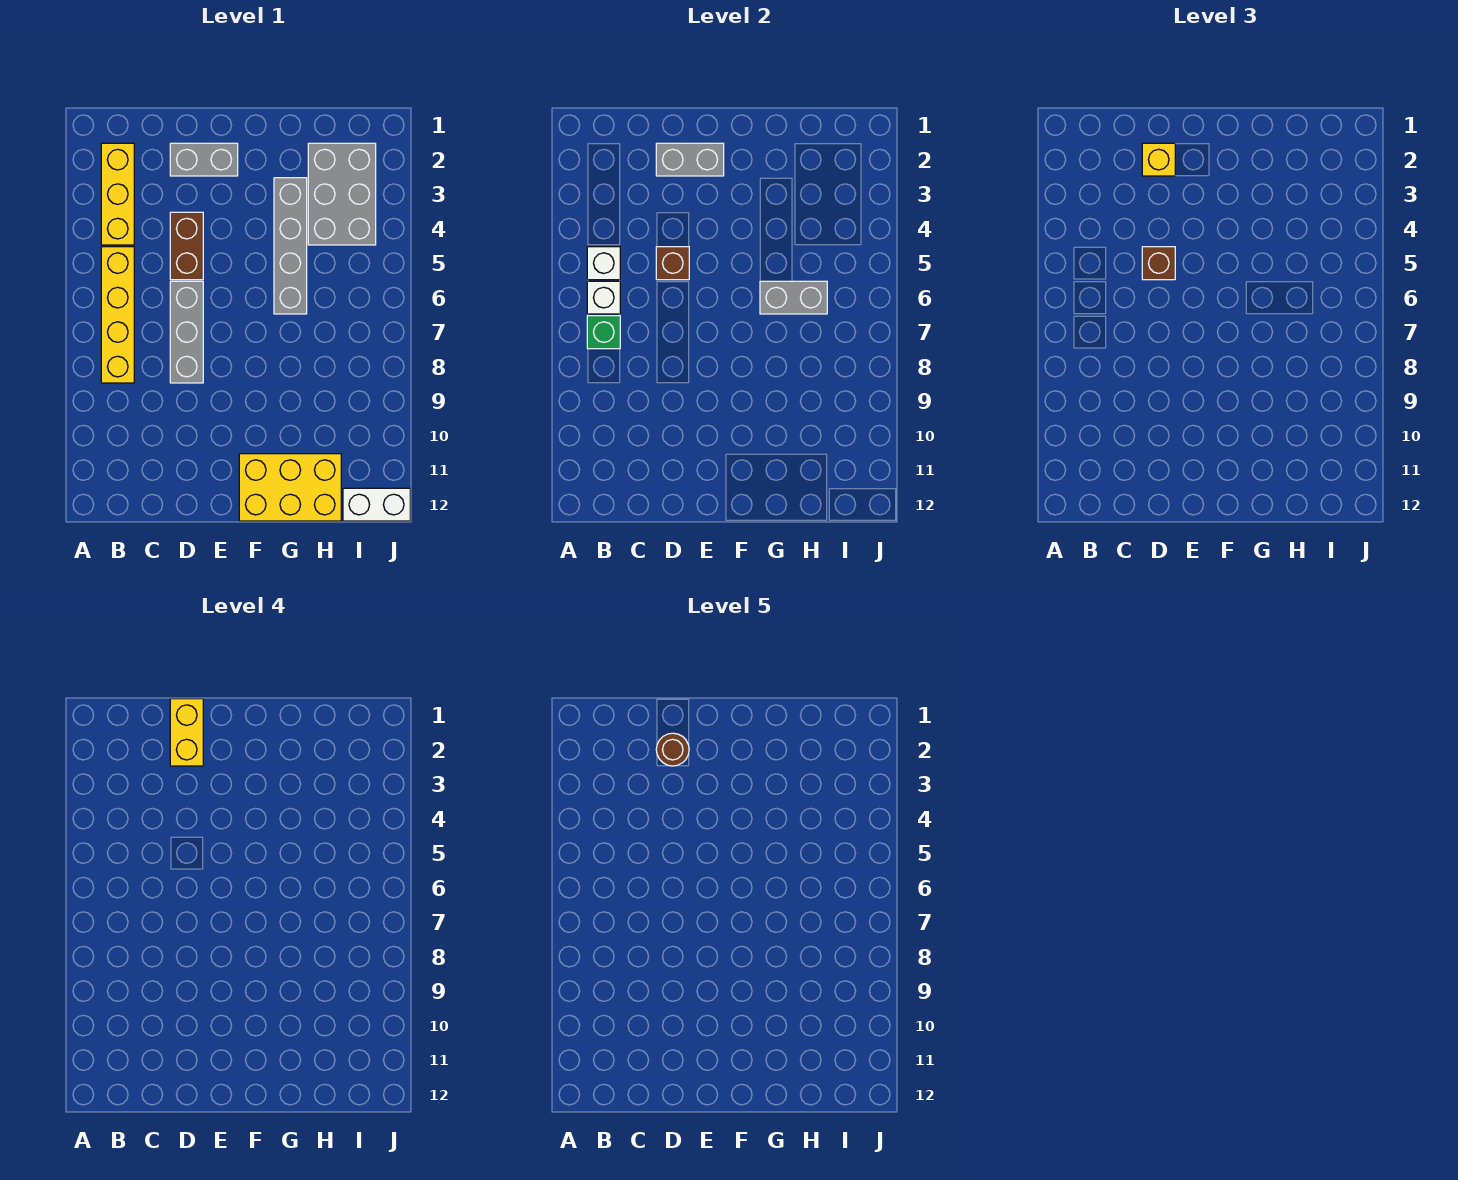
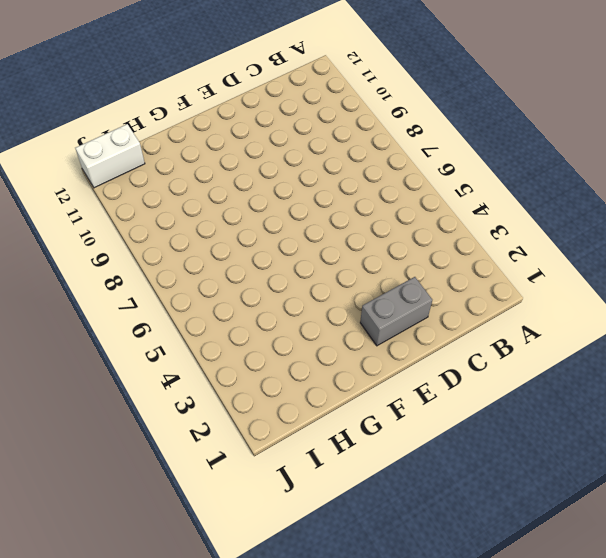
none -> yellow brick B2:B4 level 1
none -> yellow brick B5:B8 level 1
none -> brown brick D4:D5 level 1

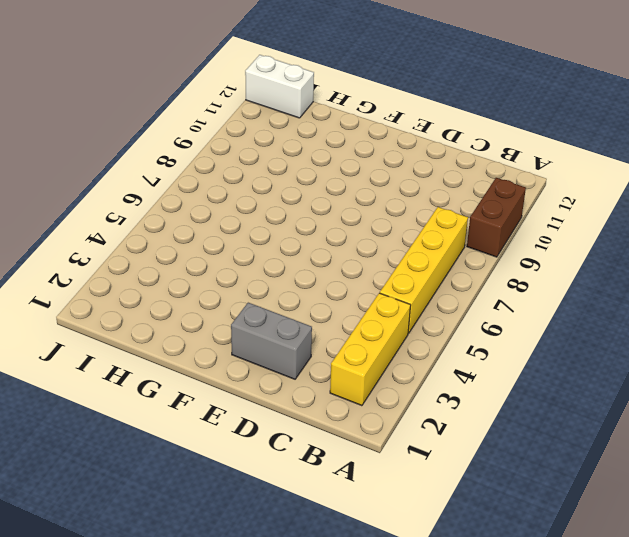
brown brick A9:A10 level 1 -> brown brick D4:D5 level 1
none -> grey brick D6:D8 level 1
none -> yellow brick F11:H12 level 1
none -> grey brick G3:G6 level 1

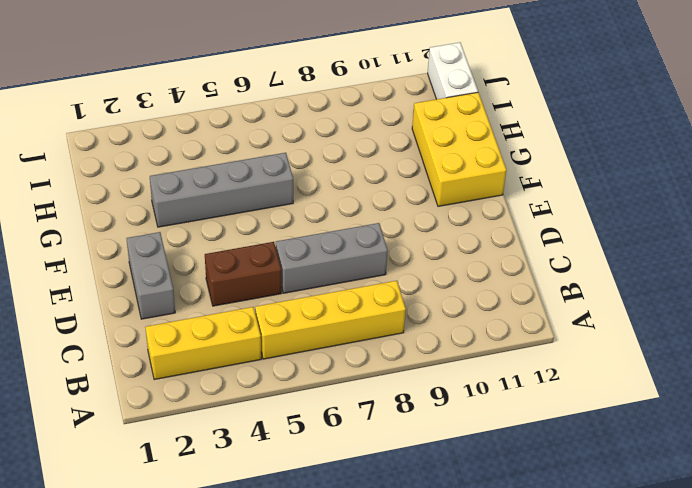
none -> grey brick H2:I4 level 1
none -> white brick B5 level 2
none -> white brick B6 level 2

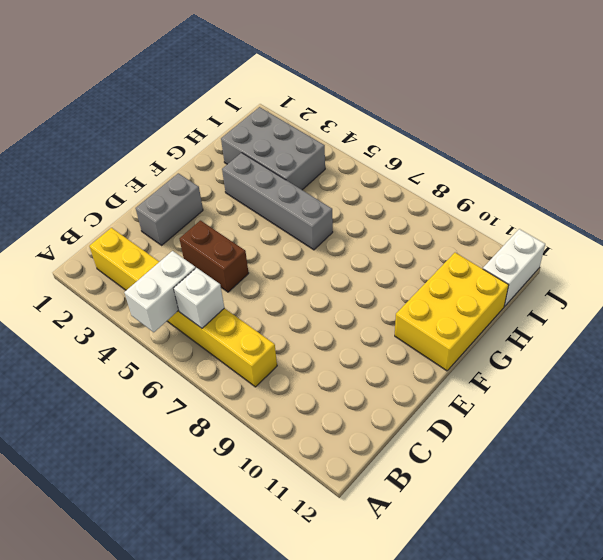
white brick A5:B5 level 2 -> white brick B5 level 2
none -> grey brick D6:D8 level 1
none -> green brick B7 level 2
none -> grey brick D2:E2 level 2

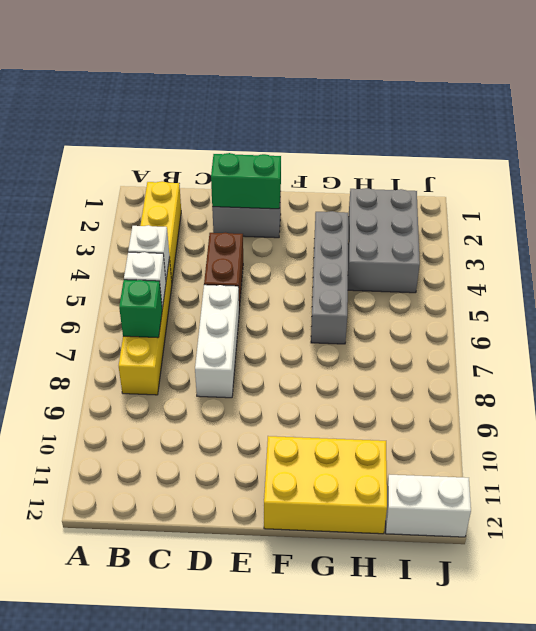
green brick D2:E2 level 2 -> grey brick D2:E2 level 2
white brick D6:D8 level 1 -> grey brick D6:D8 level 1
none -> brown brick D5 level 2
none -> grey brick G6:H6 level 2
none -> yellow brick D2 level 3

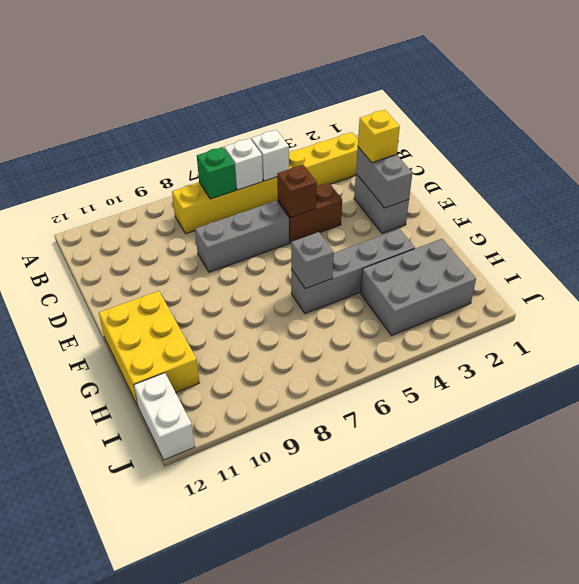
grey brick G6 level 2 -> grey brick G6:H6 level 2
none -> brown brick D5 level 3
none -> yellow brick D1:D2 level 4
none -> brown round brick D2 level 5

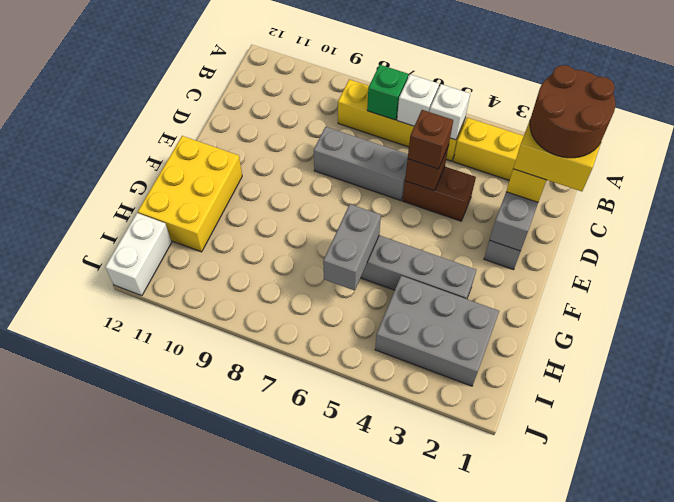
brown round brick C1:D2 level 5 -> brown round brick D2 level 5

